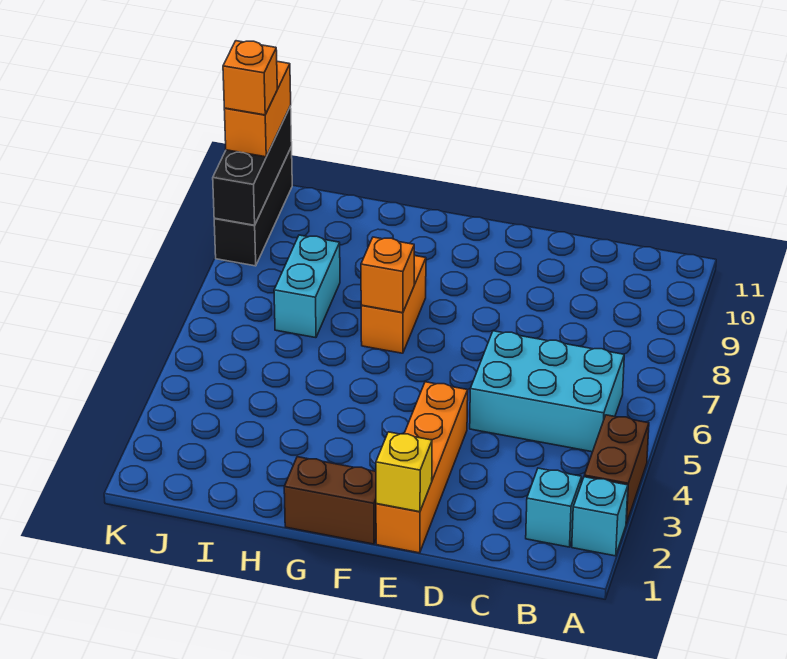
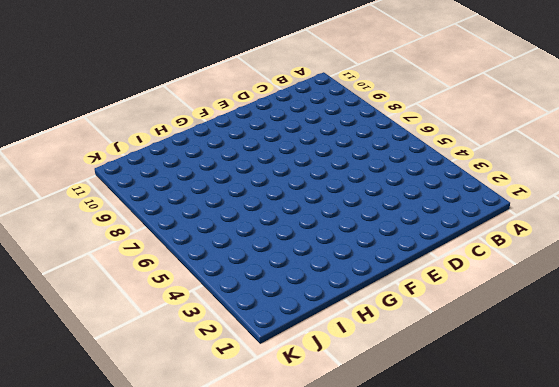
none -> cyan brick A2 level 1
none -> brown brick A3:A4 level 1
none -> cyan brick B2 level 1

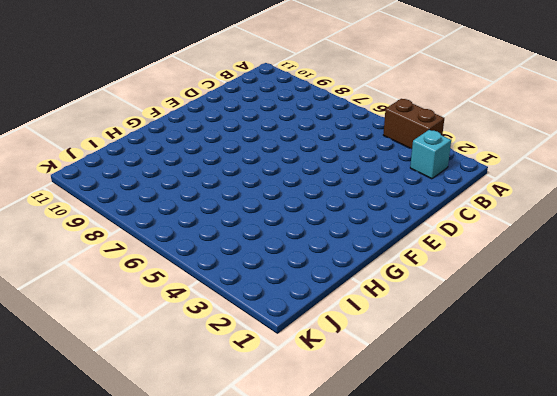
none -> cyan brick A2 level 1
none -> cyan brick B5:D6 level 1
none -> orange brick E1:E4 level 1

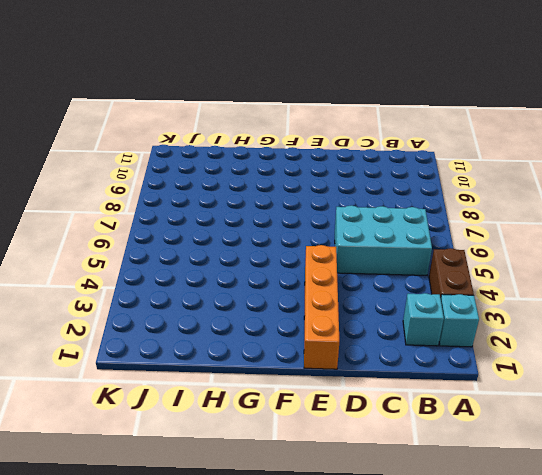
none -> brown brick F1:G1 level 1
none -> orange brick G7:G8 level 1
none -> cyan brick I7:I8 level 1

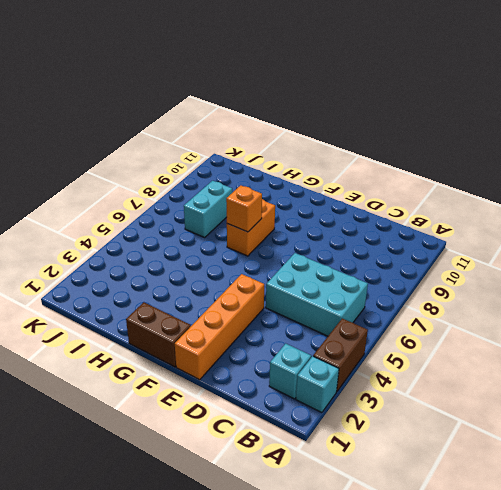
none -> black brick K9:K11 level 1
none -> yellow brick E1 level 2
none -> black brick K9:K11 level 2

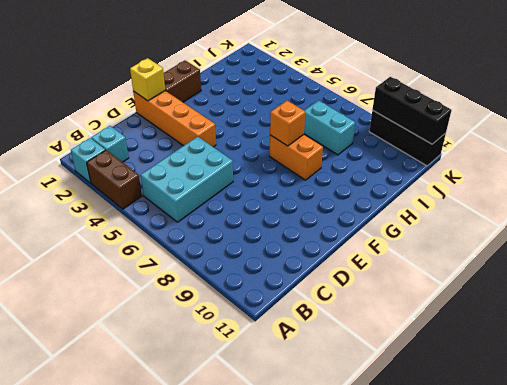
none -> orange brick K10:K11 level 3
none -> orange brick K10 level 4

